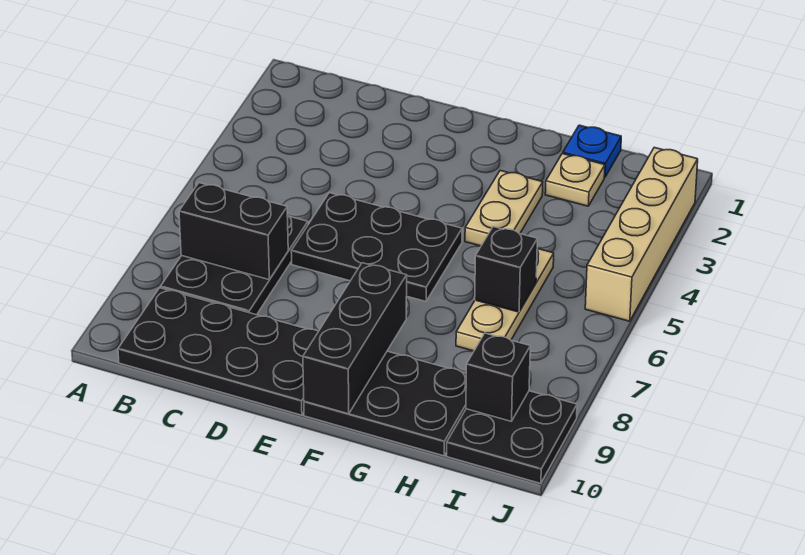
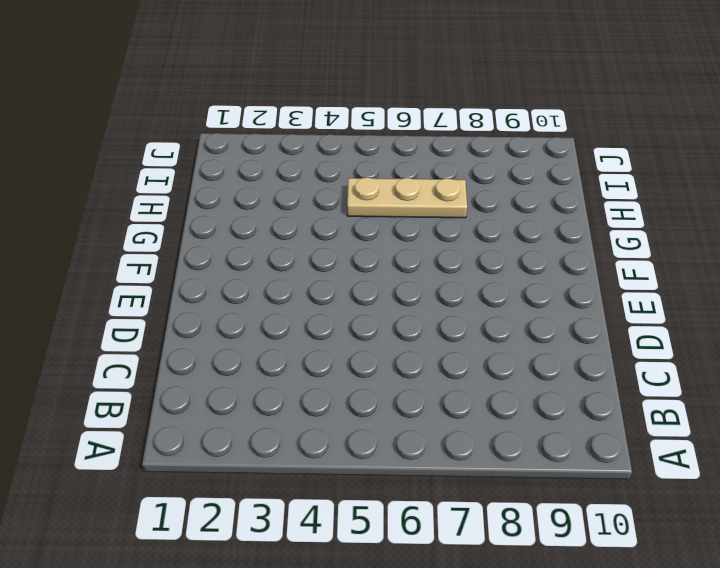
none -> black plate B6:C8 level 1
none -> black plate B9:E10 level 1
none -> black plate D5:F6 level 1

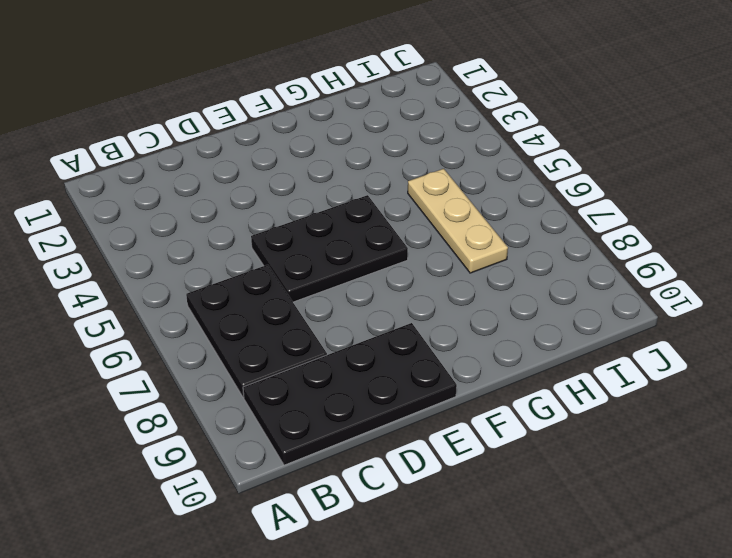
none -> black plate F9:H10 level 1
none -> tan plate G3:G4 level 1
none -> blue plate H1 level 1

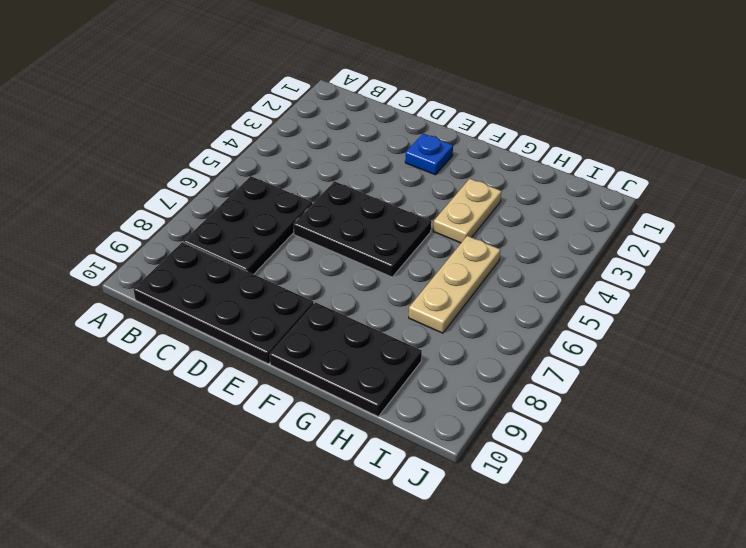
blue plate E2 level 1 -> blue plate H1 level 1
none -> tan plate H2 level 1
none -> black plate I9:J10 level 1
none -> tan brick J2:J5 level 1

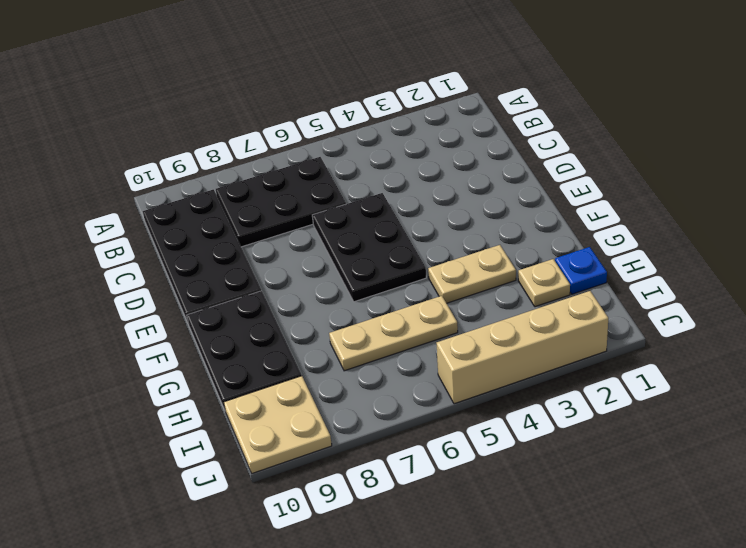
tan plate I9:J10 level 1 -> black plate I9:J10 level 1
none -> black brick B7:C7 level 2
none -> black brick F8:F10 level 2
none -> black brick H6 level 2

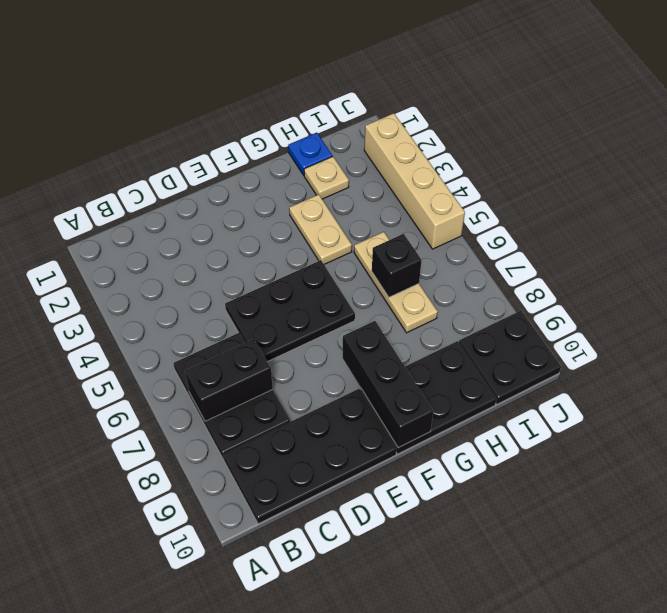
none -> black brick I9 level 2

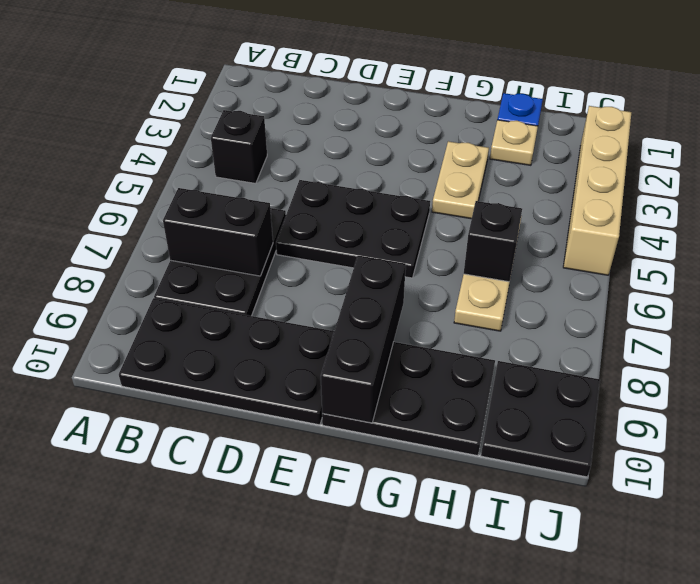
black brick B4 level 1 -> black brick I9 level 2

